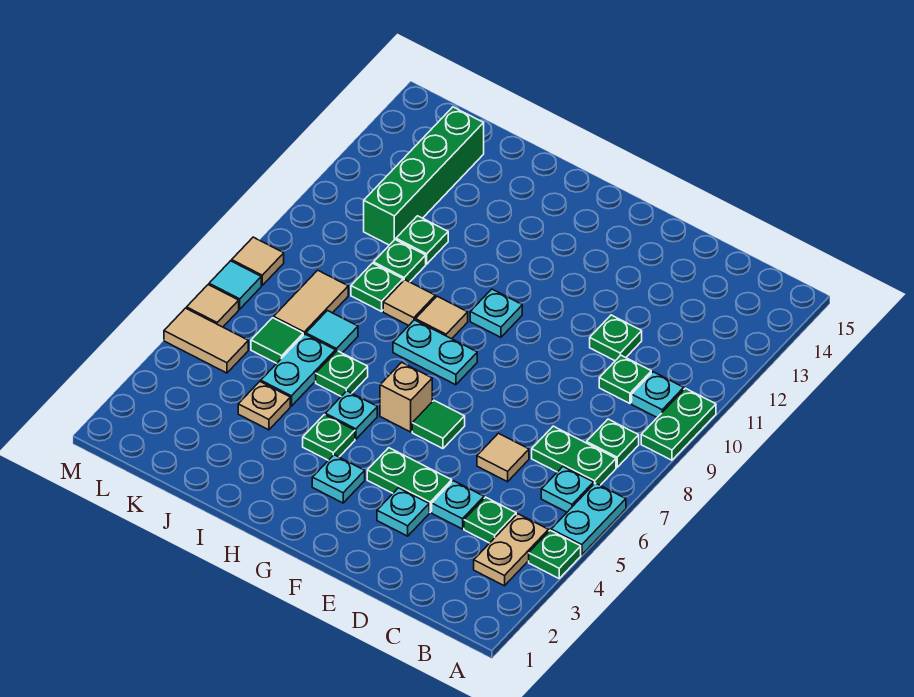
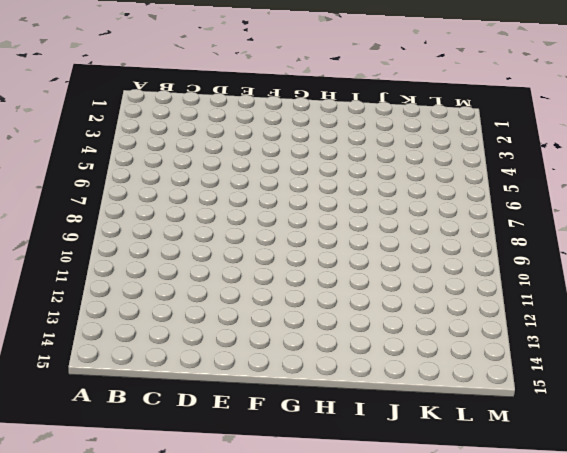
none -> green plate A4 level 1
none -> cyan plate A5:A6 level 1
none -> green plate A9:A10 level 1
none -> tan plate B3:B4 level 1

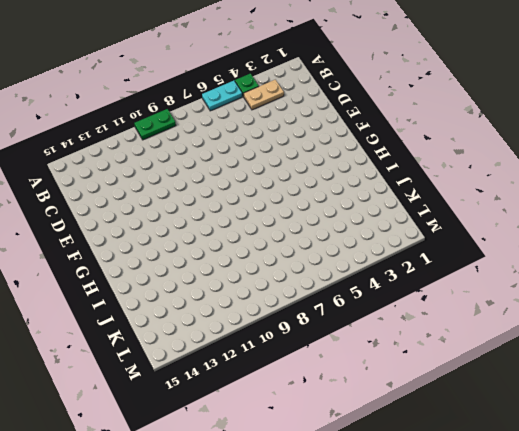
none -> cyan plate B6 level 1
none -> green plate B7:C7 level 1
none -> green plate B8 level 1
none -> cyan plate B10 level 1

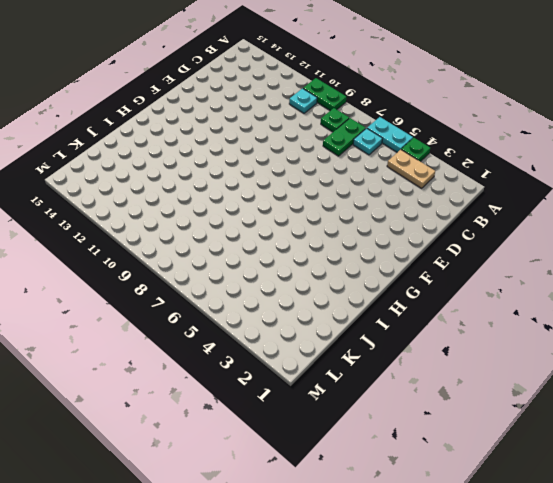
none -> green plate C4 level 1
none -> green plate C10 level 1
none -> cyan plate D4 level 1
none -> tan tile D6 level 1

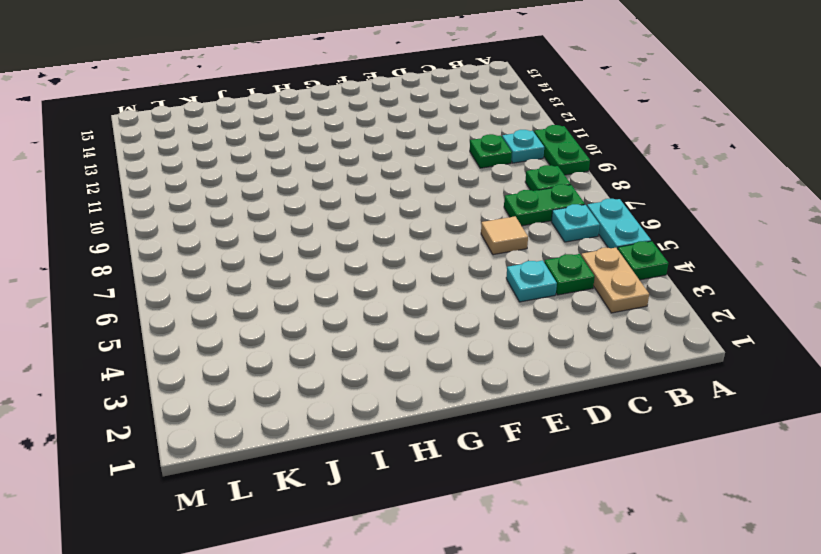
none -> green plate D11 level 1
none -> cyan plate E3 level 1
none -> green plate E4:F4 level 1
none -> green tile F6 level 1

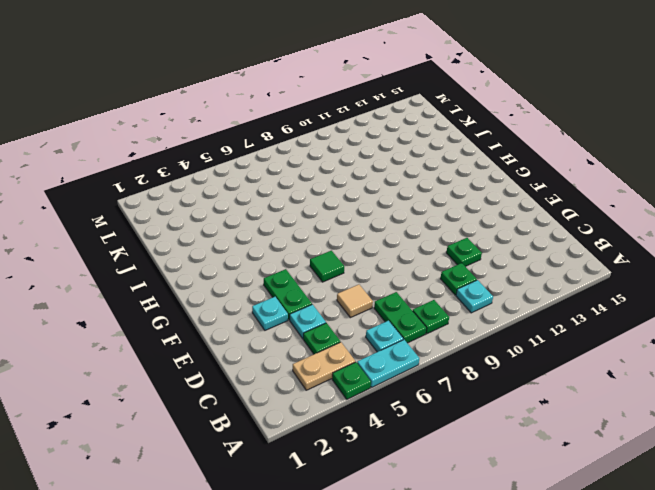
none -> green plate A9:A10 level 1
none -> cyan plate G3 level 1
none -> tan brick G6 level 1
none -> cyan plate G8:H8 level 1

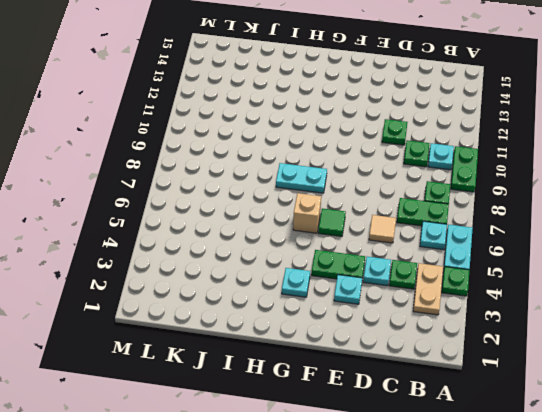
none -> cyan plate G10 level 1
none -> green plate H4 level 1
none -> cyan plate H5 level 1
none -> tan tile H9 level 1

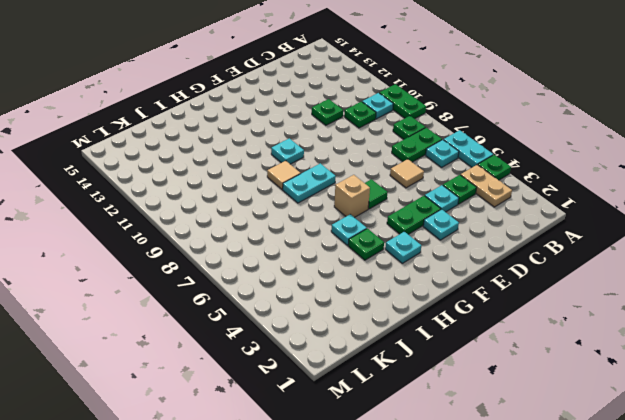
none -> green plate I6 level 1
none -> tan tile I9 level 1
none -> tan plate J4 level 1
none -> cyan plate J5:J6 level 1

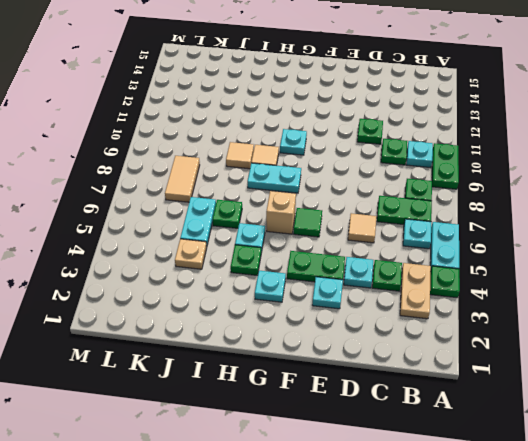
none -> cyan tile J7 level 1
none -> green plate J9 level 1
none -> green plate J10 level 1
none -> green plate J11 level 1

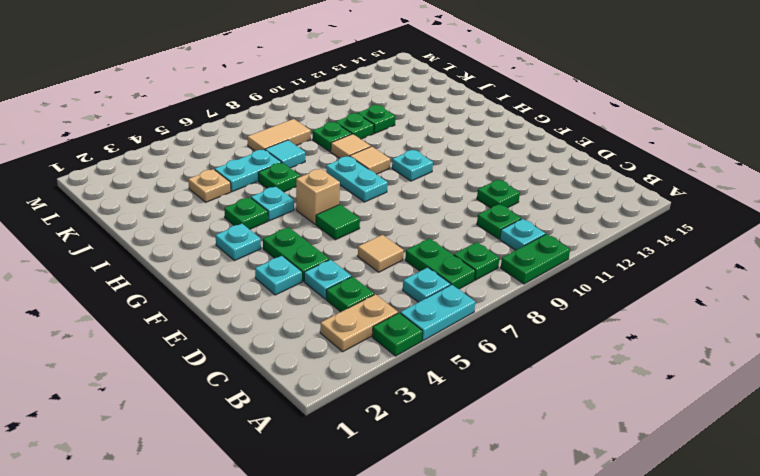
none -> green tile K6 level 1
none -> green brick K11:K14 level 1
none -> tan tile L5:M5 level 1
none -> tan tile M6 level 1

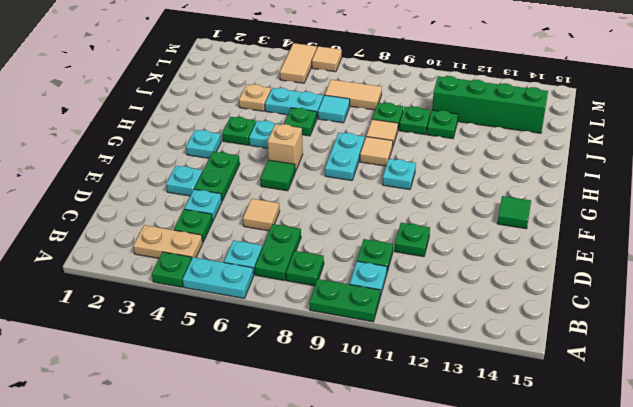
green tile F14 level 1 -> green tile K6 level 1
none -> cyan tile M7 level 1
none -> tan tile M8 level 1

